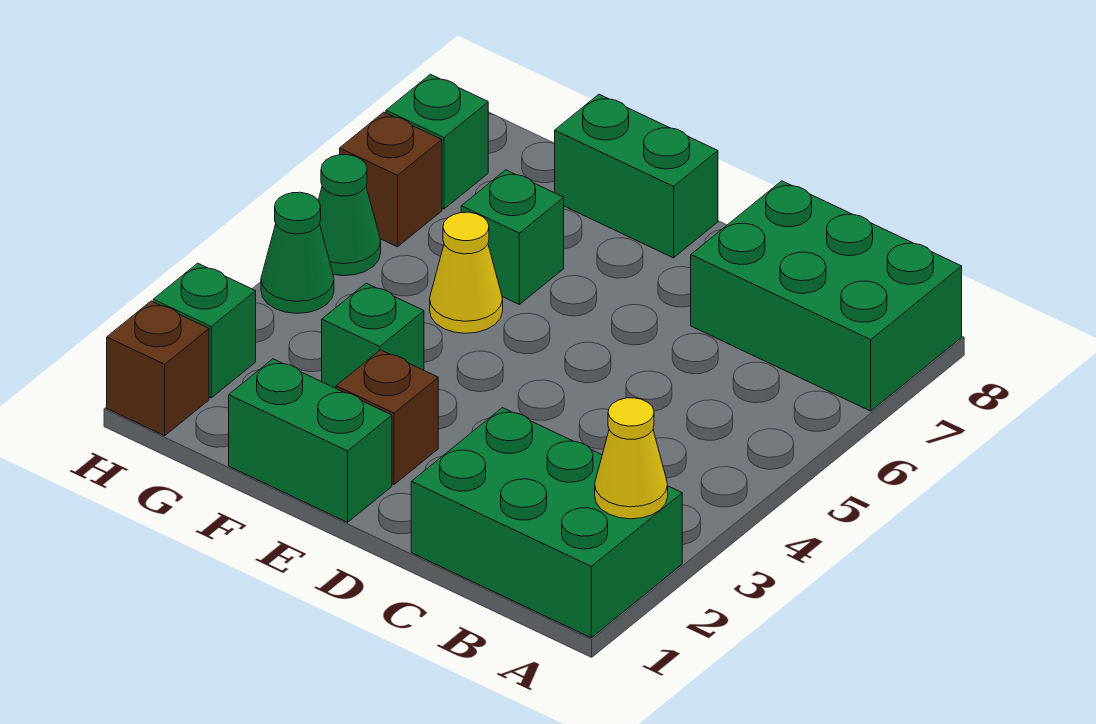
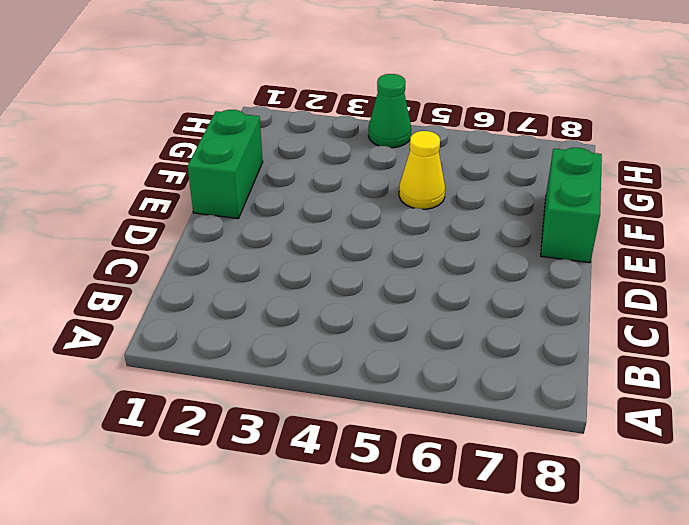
none -> green brick A1:C2 level 1
none -> green brick A7:C8 level 1
none -> brown brick E2 level 1

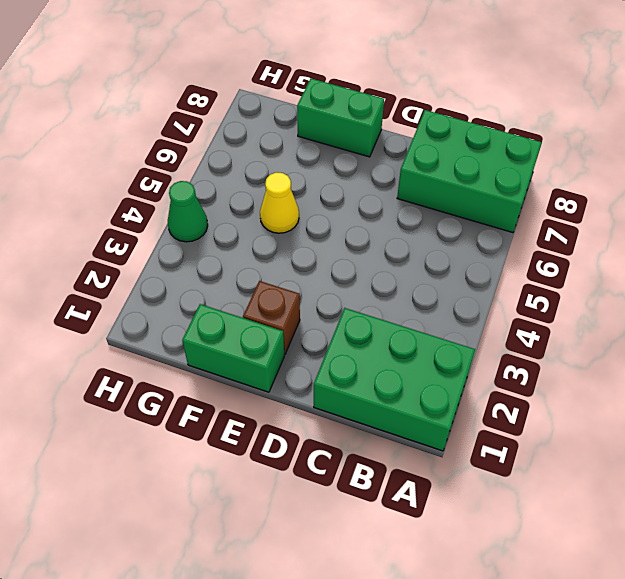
none -> green brick F3 level 1
none -> green brick F6 level 1
none -> brown brick H1 level 1

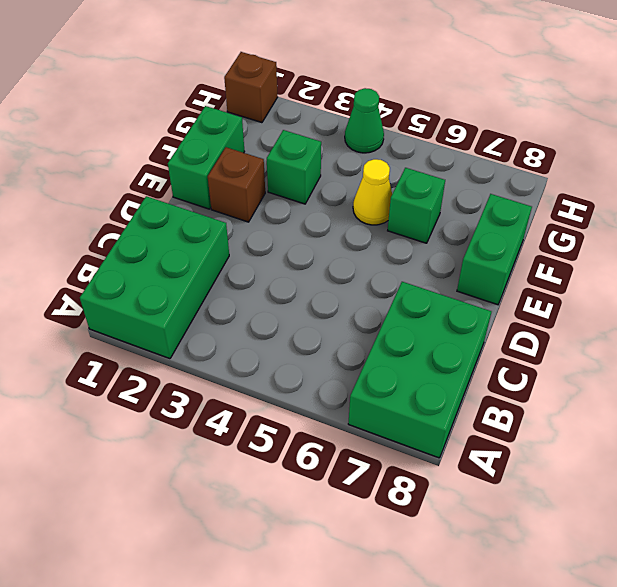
none -> green brick H2 level 1
none -> green cone H5 level 1
none -> brown brick H6 level 1

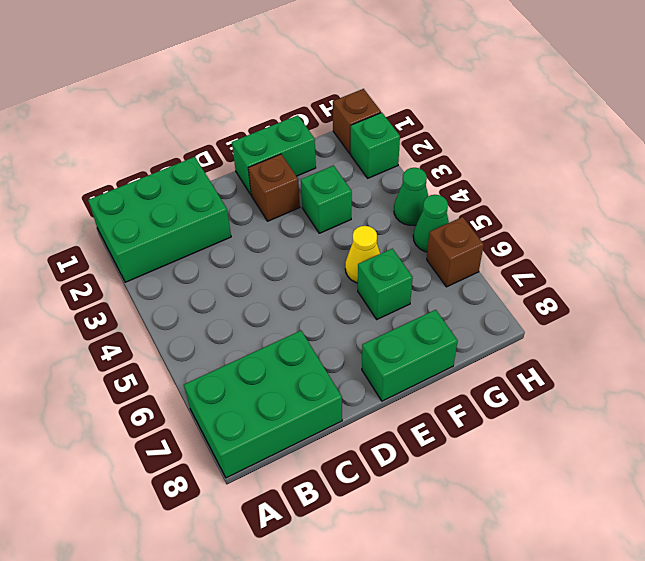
none -> green brick H7 level 1
none -> yellow cone A2 level 2

